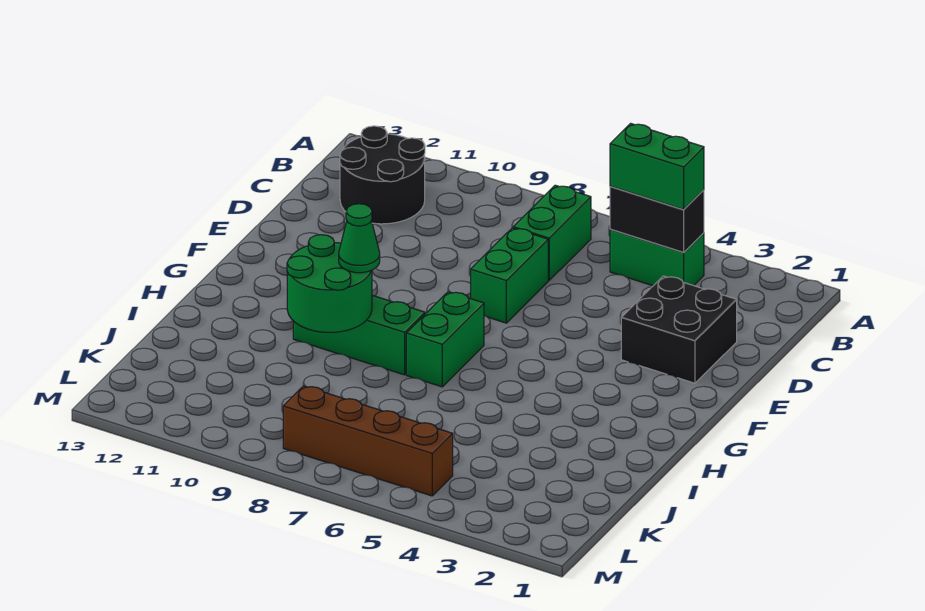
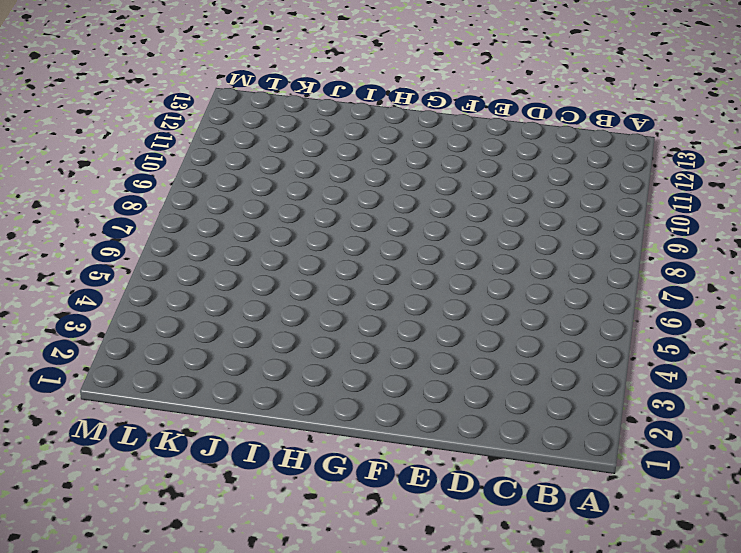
none -> green brick B4:B5 level 1
none -> green brick B7:C7 level 1
none -> black round brick B11:C12 level 1

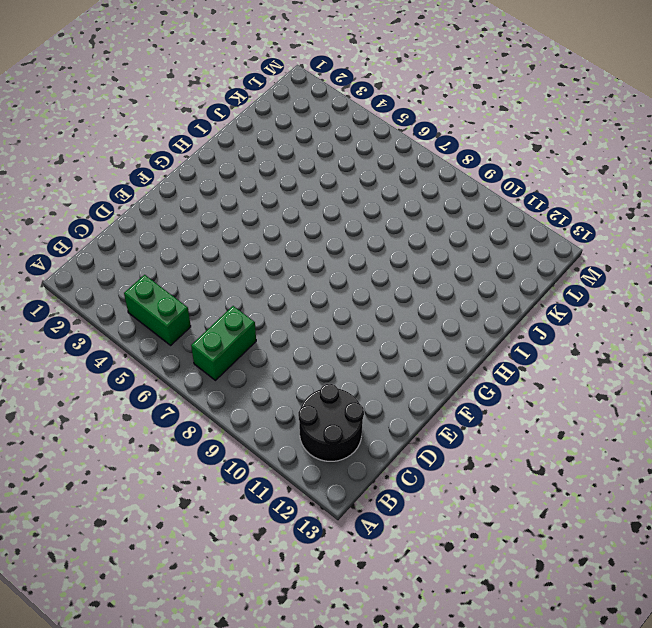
none -> black brick D2:E3 level 1
none -> green brick D7:E7 level 1
none -> green brick G7:H7 level 1

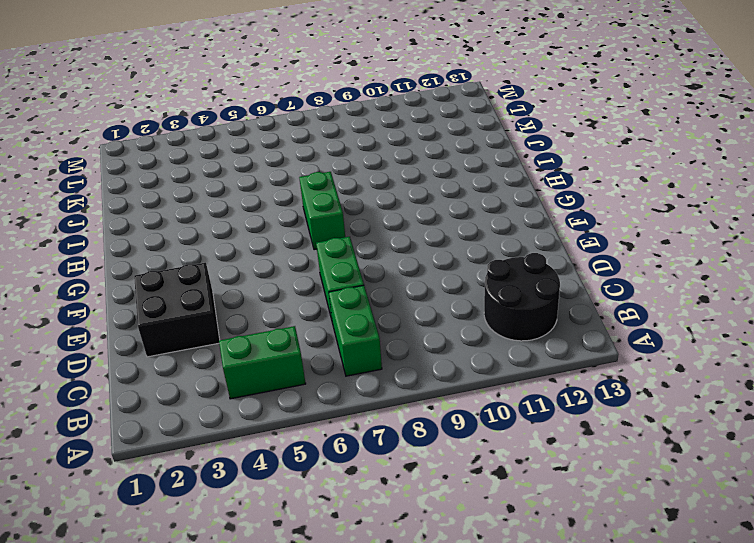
none -> green brick H8:H10 level 1
none -> brown brick L5:L8 level 1
none -> black brick B4:B5 level 2

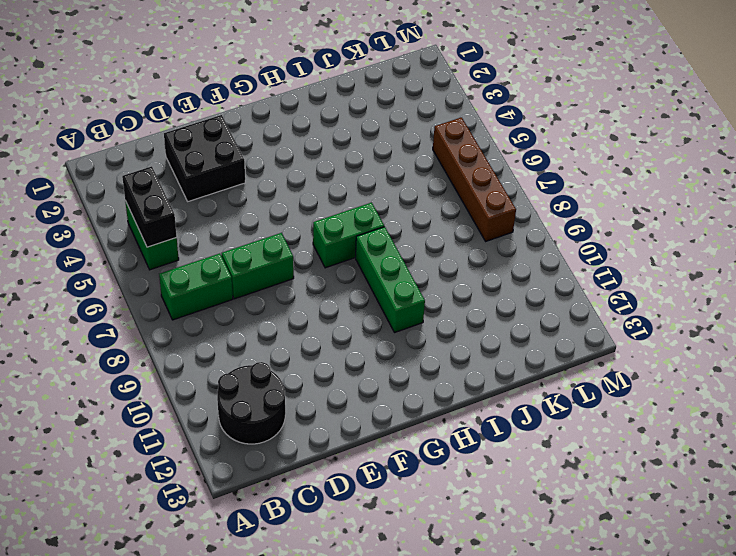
none -> green round brick H9:I10 level 2
none -> green brick B4:B5 level 3
none -> green cone H9 level 3

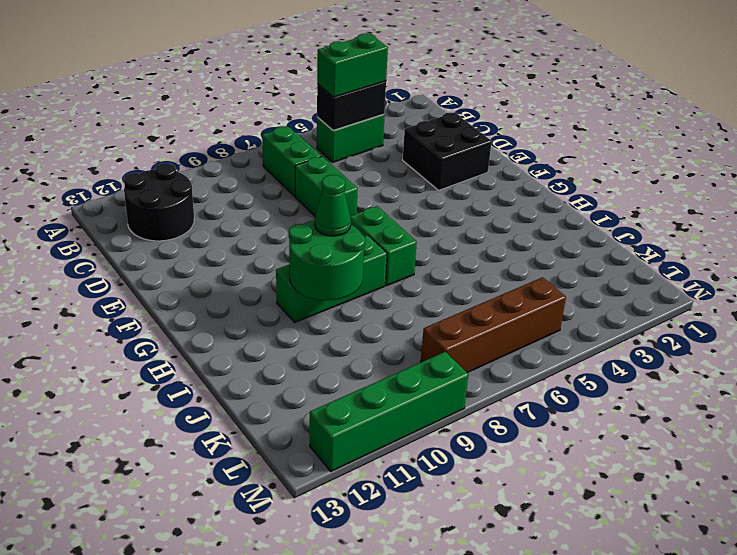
green brick M9:M12 level 1 -> none

